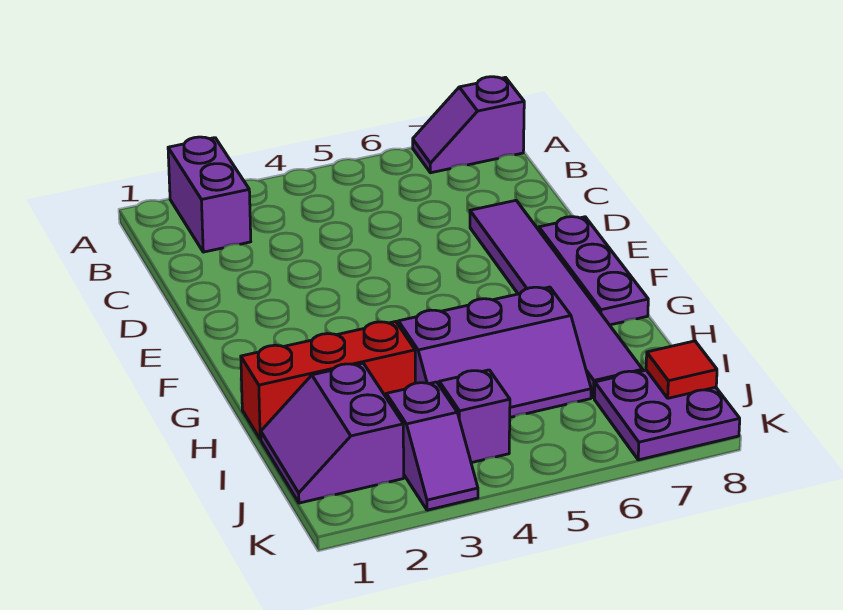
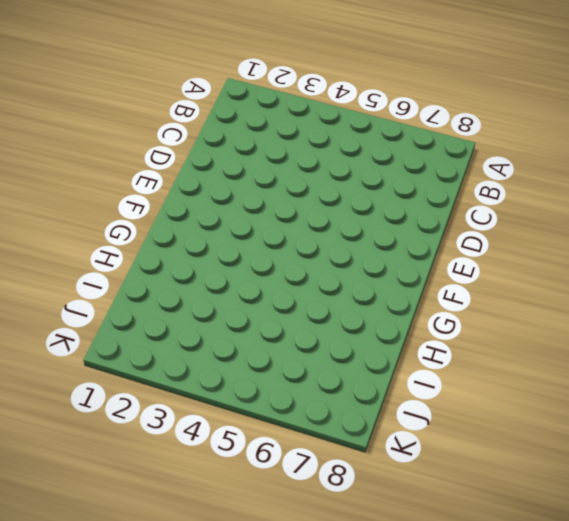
none -> purple brick A2:B2 level 1
none -> purple slope A7:A8 level 1 top 8

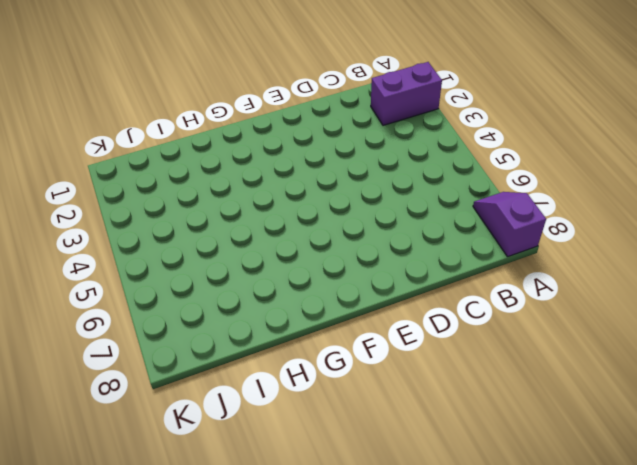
none -> purple tile D7:I7 level 1
none -> purple plate E8:G8 level 1

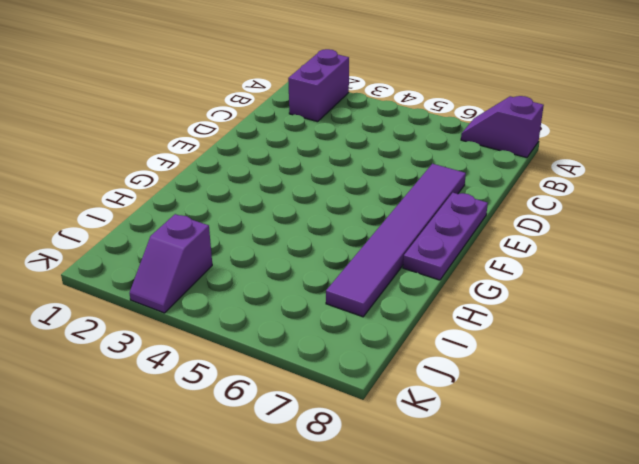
none -> red brick H1:H3 level 1
none -> purple slope H4:I6 level 1 top H

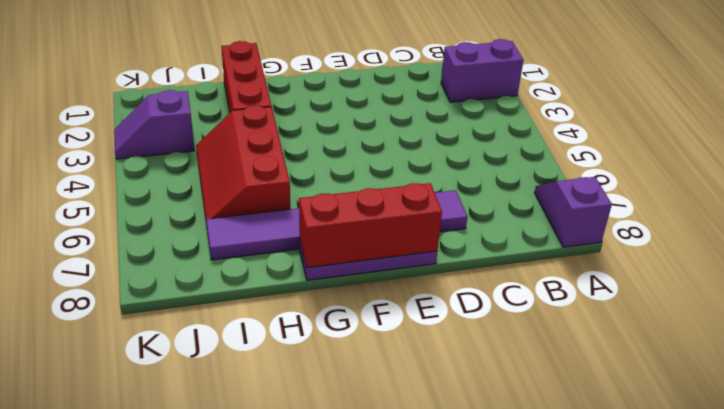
red brick E8:G8 level 2 -> none
red slope H4:I6 level 1 top H -> purple slope H4:I6 level 1 top H
none -> purple slope I1:J2 level 1 top 2
none -> purple brick J4 level 1

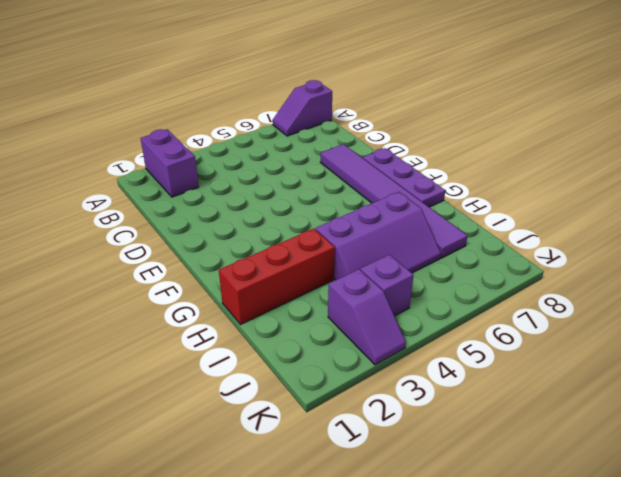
none -> purple slope I1:J2 level 1 top 2
none -> purple plate J7:K8 level 1

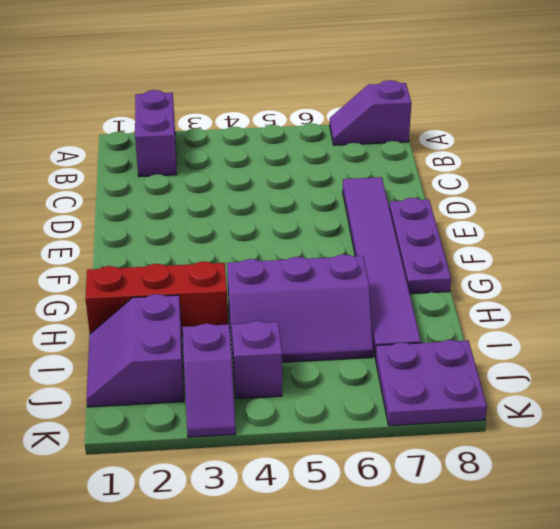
none -> red tile J8 level 2

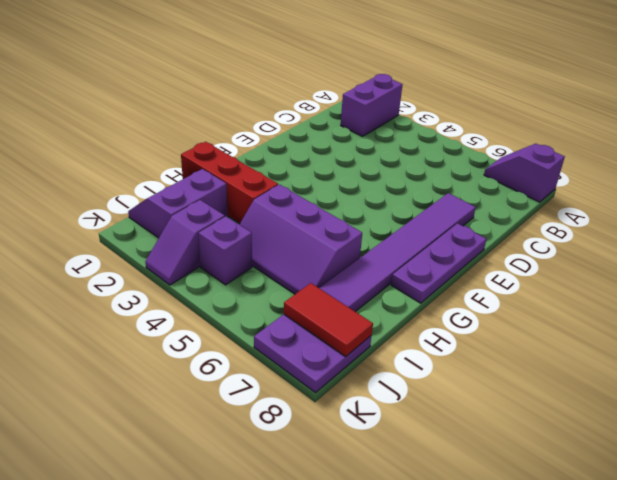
red tile J7:J8 level 2 -> red tile J8 level 2

